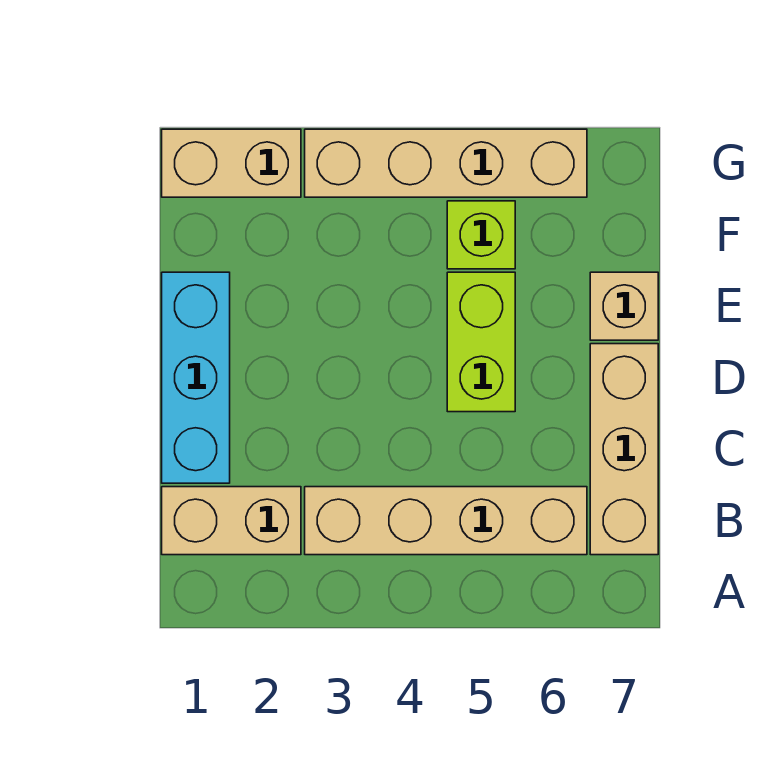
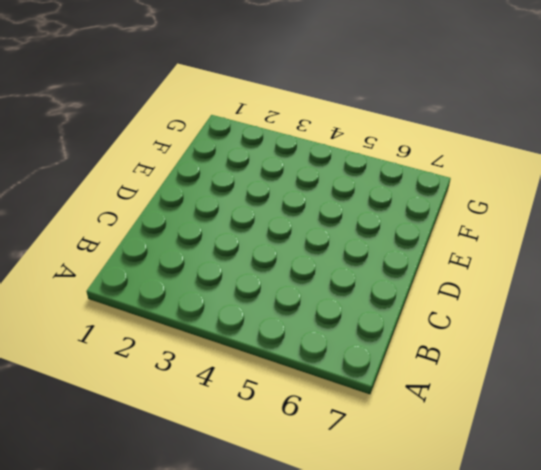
none -> tan brick B1:B2 level 1
none -> tan brick B3:B6 level 1

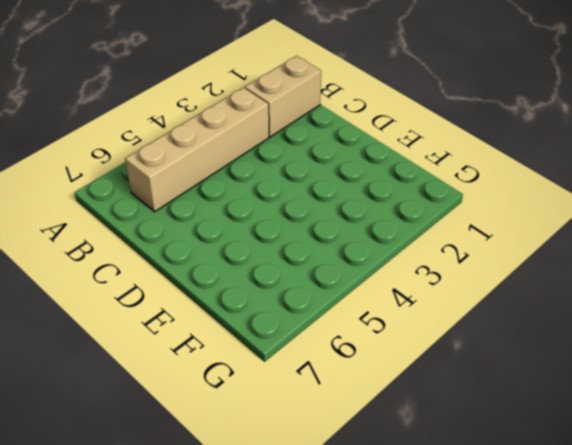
none -> tan brick B7:D7 level 1
none -> cyan brick C1:E1 level 1

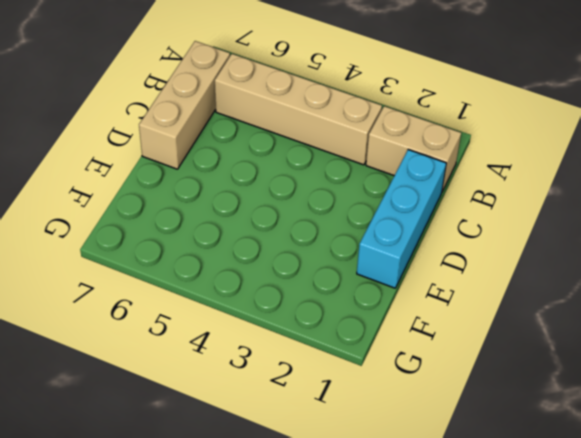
none -> lime brick D5:E5 level 1
none -> tan brick E7 level 1

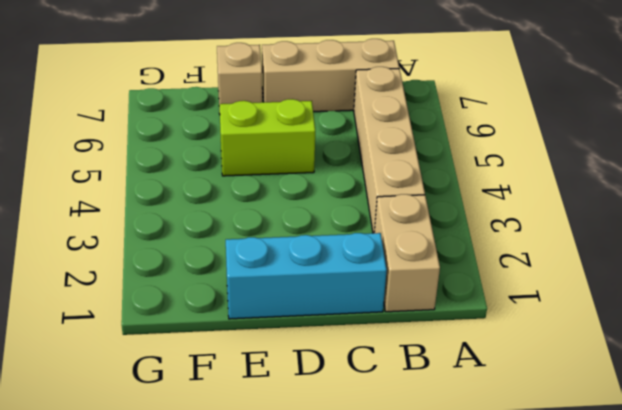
none -> lime brick F5 level 1
none -> tan brick G1:G2 level 1

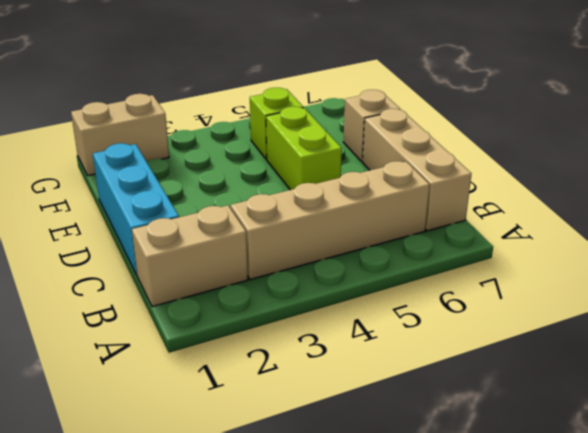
none -> tan brick G3:G6 level 1

